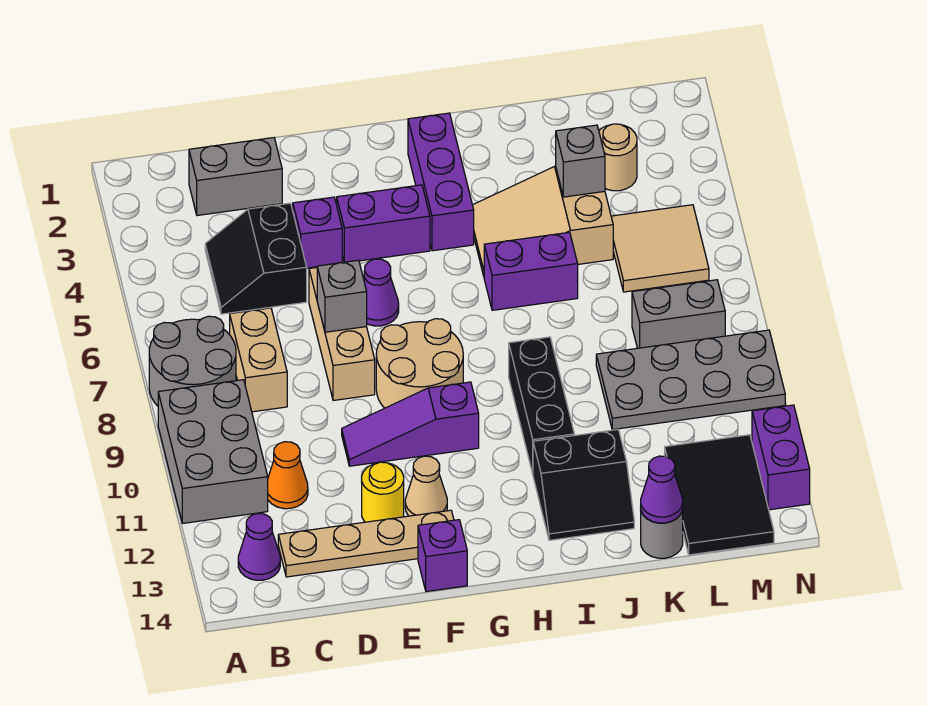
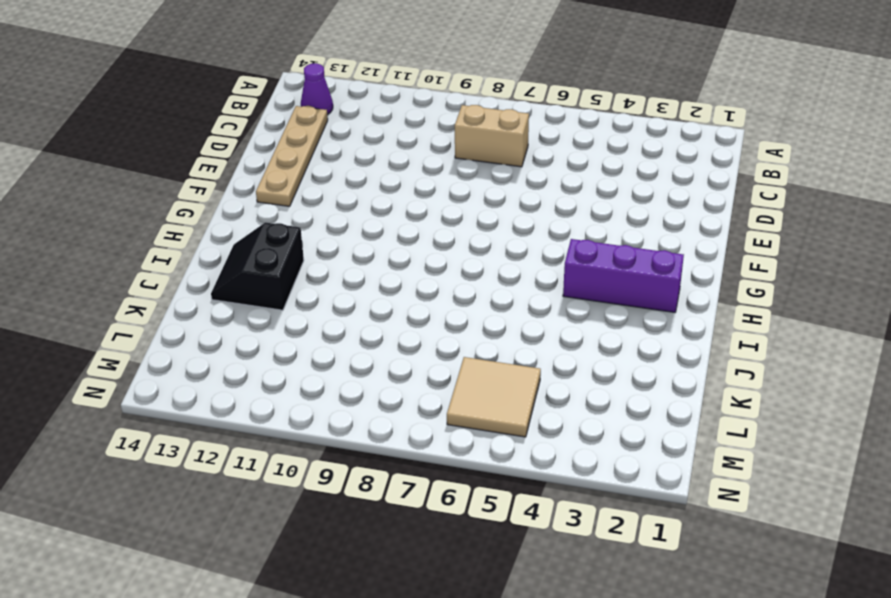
none -> grey round brick A7:B8 level 1
none -> grey brick A9:B11 level 1
none -> grey brick C2:D2 level 1
none -> black slope C4:D5 level 1 top D

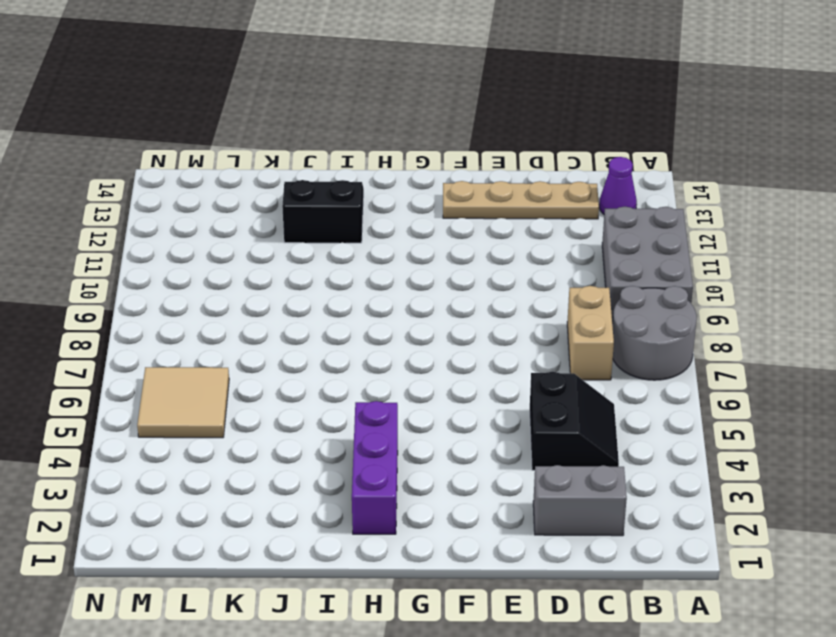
none -> orange cone C11 level 1
none -> purple brick E4 level 1
none -> tan brick E6:E8 level 1
none -> purple slope E10:G10 level 1 top G

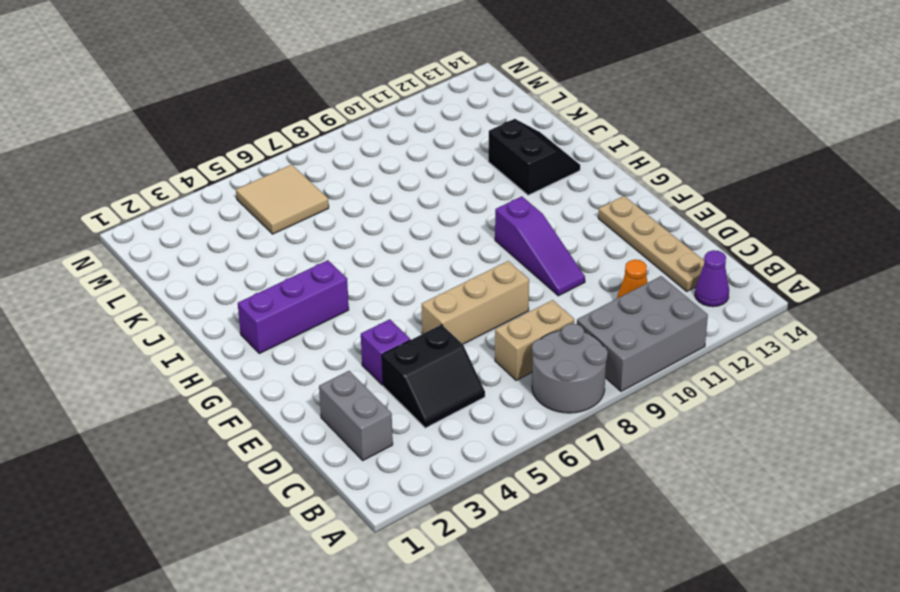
none -> yellow round brick E12 level 1
none -> purple brick F4:G4 level 1
none -> purple cone F6 level 1
none -> tan round brick F8:G9 level 1

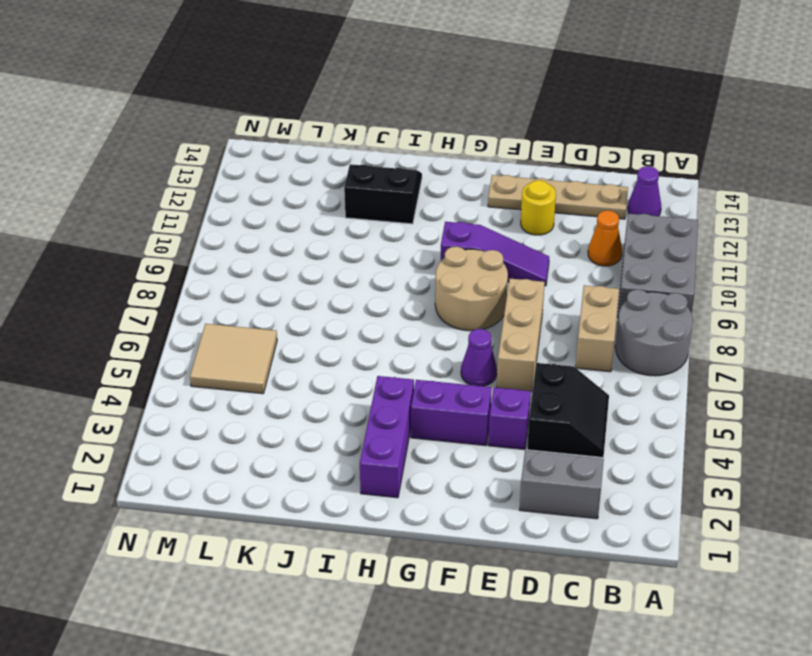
none -> tan cone F12 level 1
none -> purple brick F14 level 1
none -> tan slope I4:K5 level 1 top K
none -> purple brick I6:J6 level 1

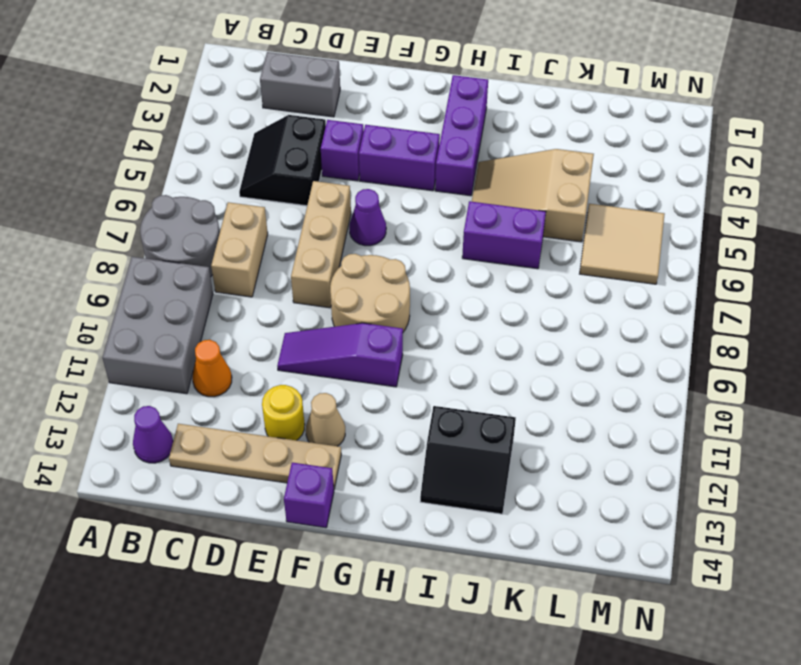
none -> black brick I9:I11 level 1
none -> grey plate K9:N10 level 1
none -> grey round brick K14 level 1
none -> tan round brick L3 level 1

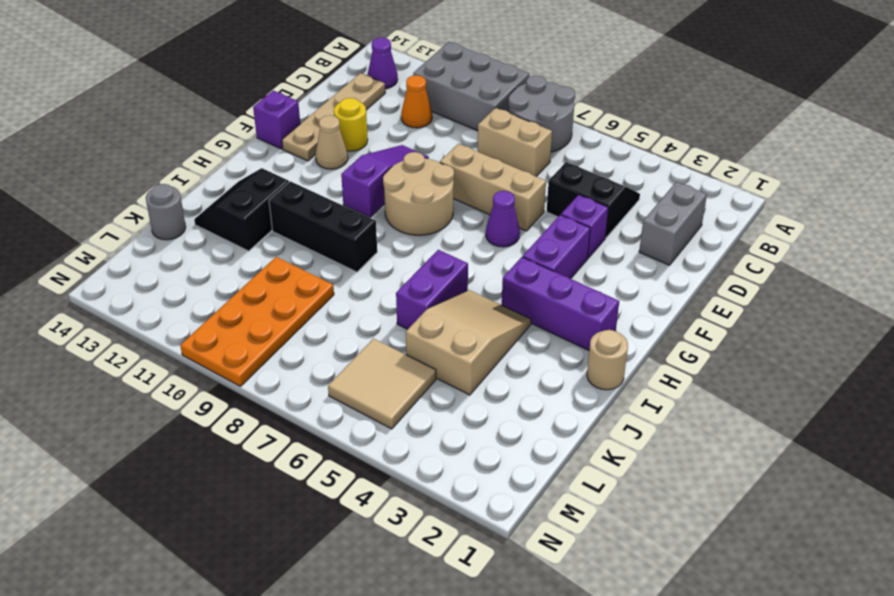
tan round brick I1 level 1 -> tan round brick L3 level 1
orange plate K9:N10 level 1 -> grey plate K9:N10 level 1
none -> grey brick L8:M8 level 1
none -> black tile L12:M14 level 1
none -> purple brick N12:N13 level 1
none -> grey brick E7 level 2

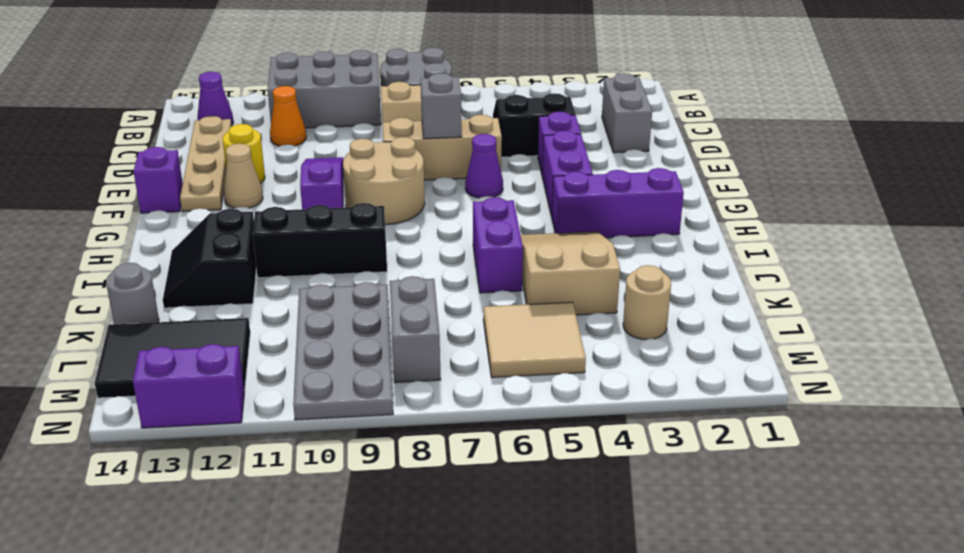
none -> grey brick K4 level 2
none -> purple cone K14 level 2

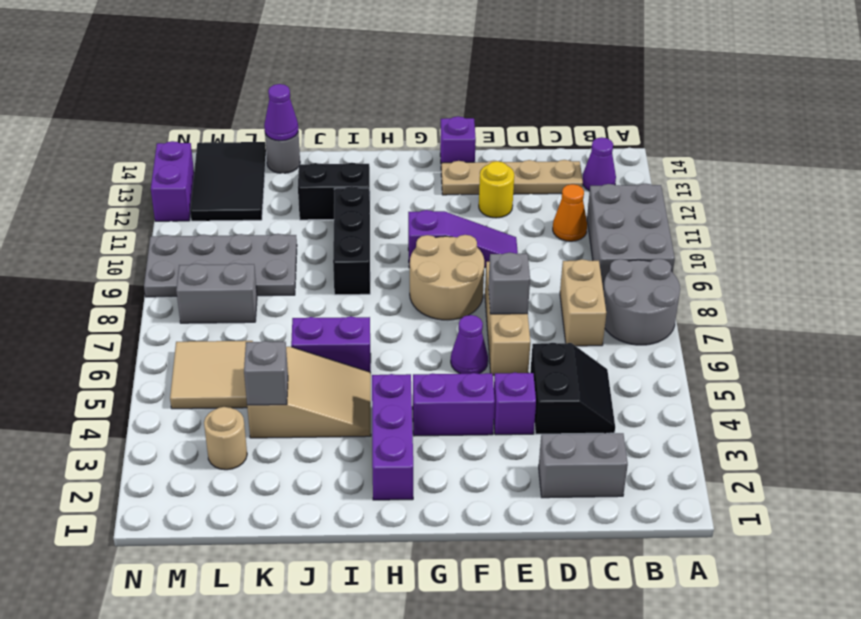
none -> tan cone F12 level 1

